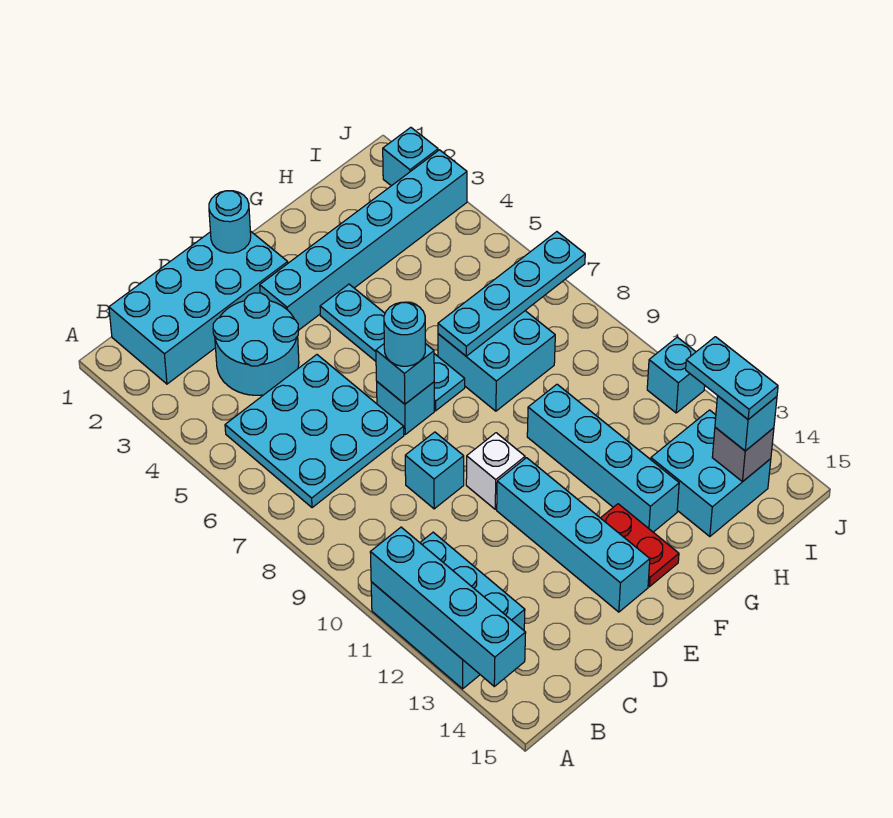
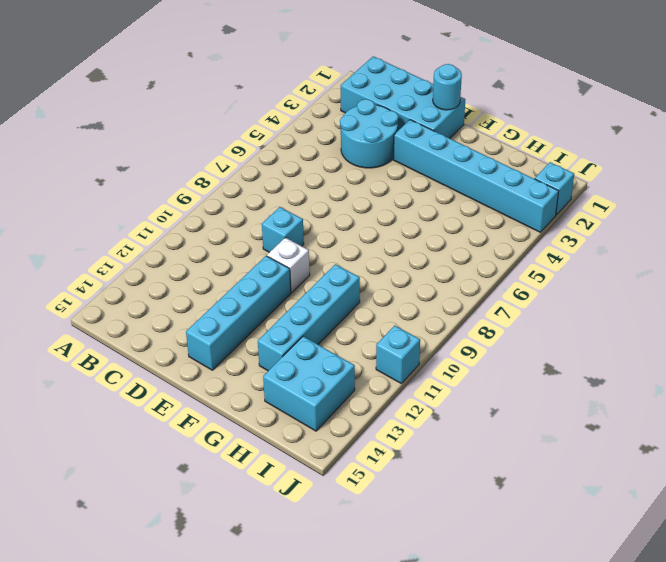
none -> cyan brick A11:B13 level 1
none -> cyan plate B5:D7 level 1
none -> cyan brick E7 level 1

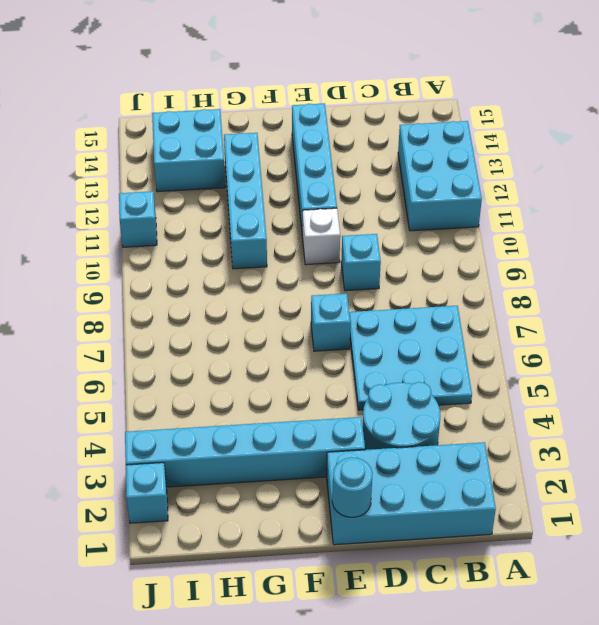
none -> cyan plate F4:F7 level 1
none -> red plate F13:F14 level 1
none -> cyan brick G7:H8 level 1

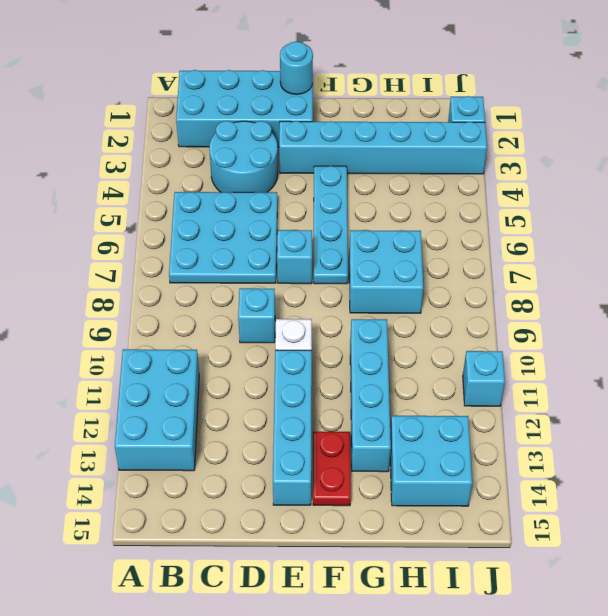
none -> cyan brick A11:A14 level 2
none -> cyan brick E7 level 2
none -> cyan plate G7:J7 level 2

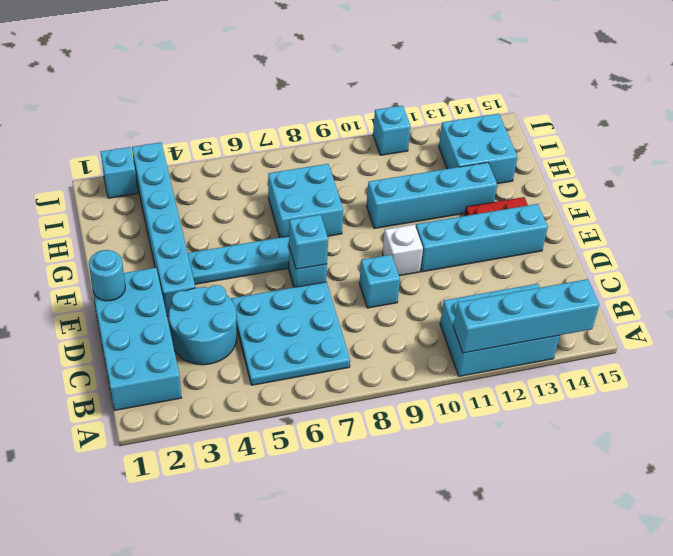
none -> cyan plate G7:J7 level 2
none -> grey brick I14 level 2
none -> cyan round brick E7 level 3

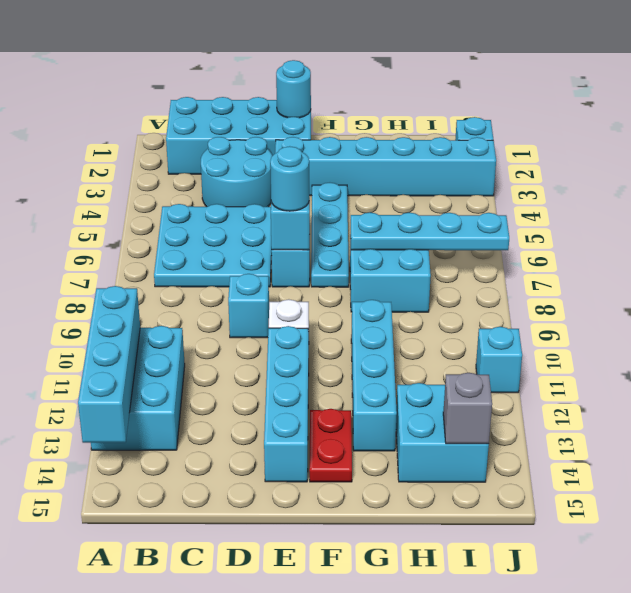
none -> cyan brick I14 level 3
none -> cyan plate I13:I14 level 4

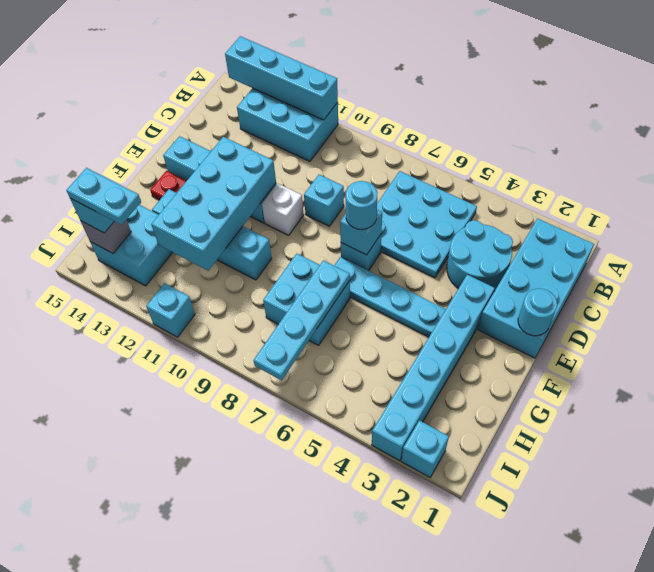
cyan brick E11:H12 level 2 -> none

